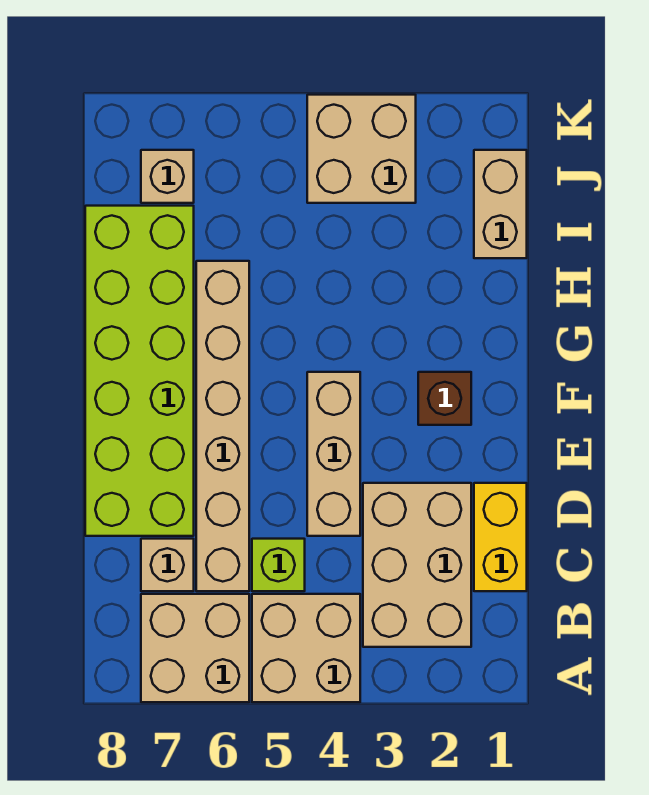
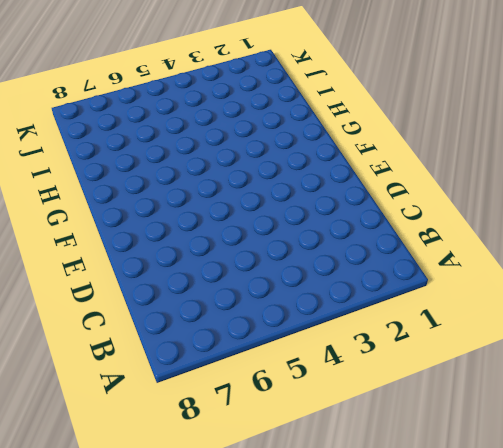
none -> tan brick A4:B5 level 1
none -> tan brick A6:B7 level 1
none -> tan brick B2:D3 level 1

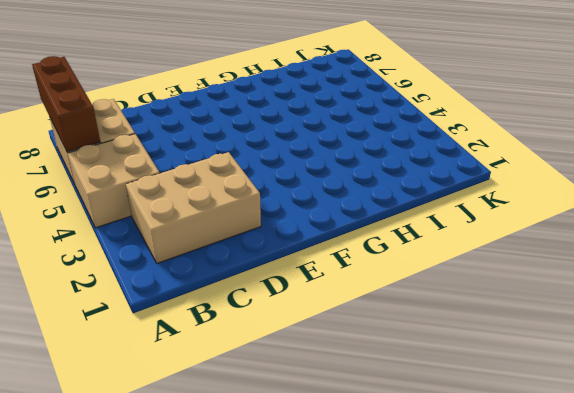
brown brick A6:A8 level 2 -> none
none -> yellow brick C1:D1 level 1
none -> lime brick C5 level 1
none -> tan brick C6:H6 level 1

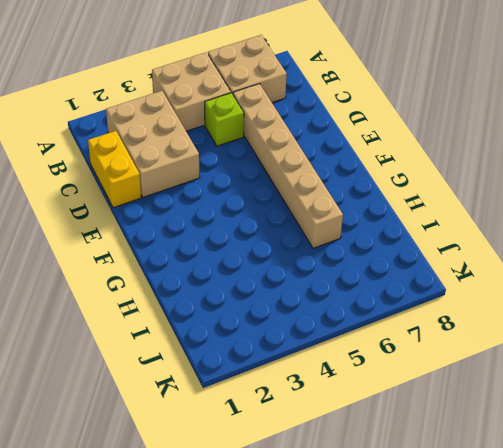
none -> tan brick C7 level 1
none -> tan brick D4:F4 level 1
none -> lime brick D7:I8 level 1

